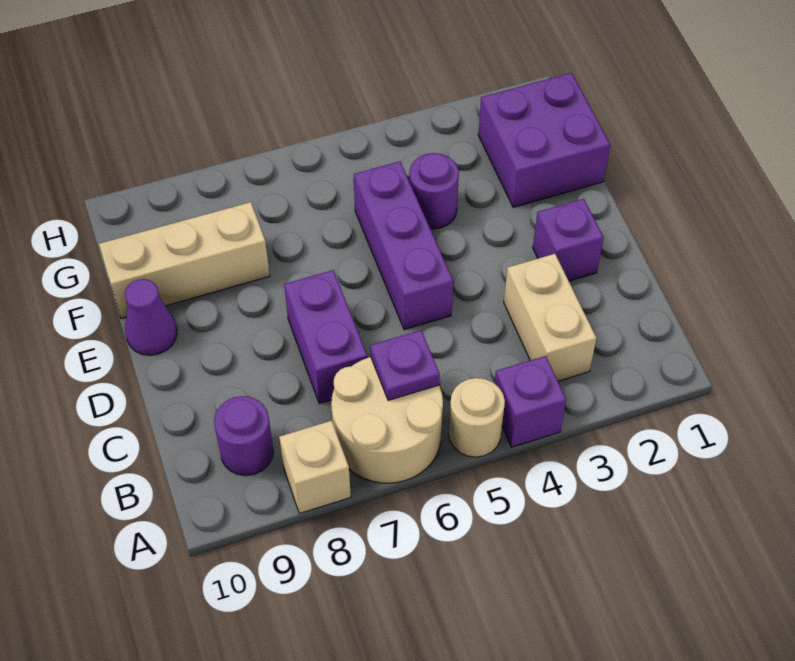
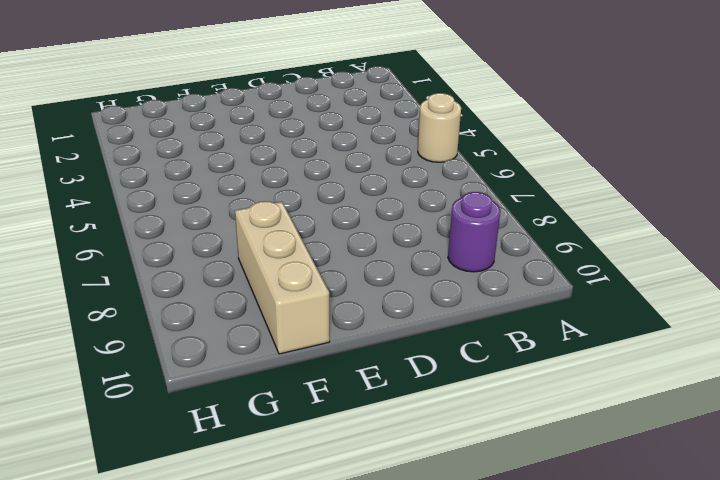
none -> purple brick A4 level 1
none -> tan round brick A6:B7 level 1
none -> tan brick A8 level 1

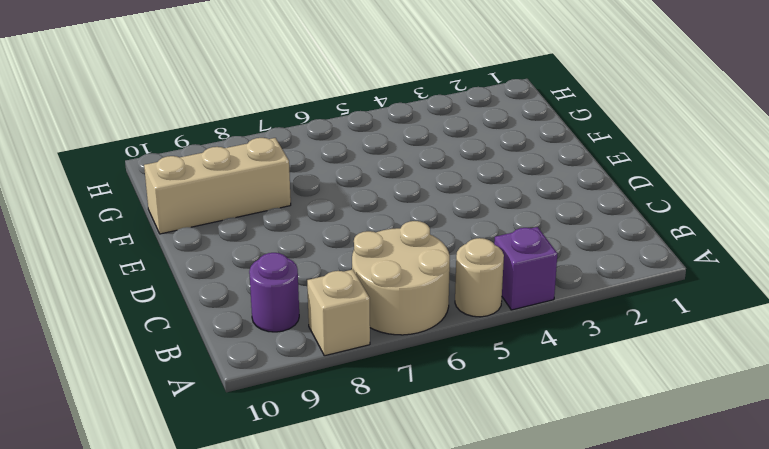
none -> tan brick B3:C3 level 1
none -> purple brick C7:D7 level 1
none -> purple brick D2 level 1

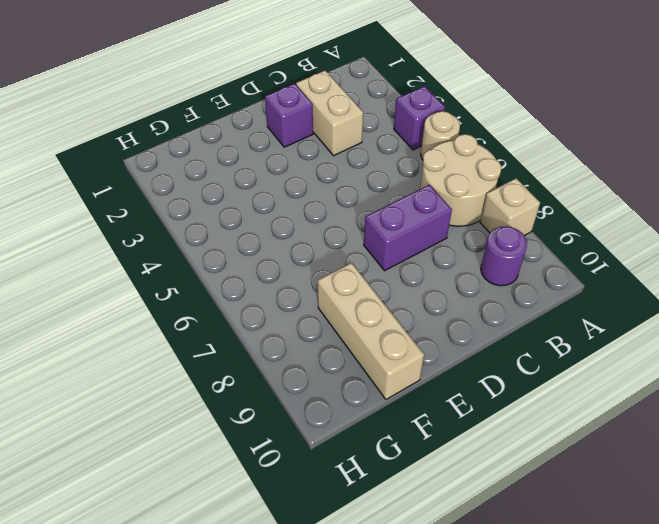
tan brick C2:C3 level 1 -> tan brick B3:C3 level 1
none -> purple brick D5:F5 level 1
none -> purple cone E10 level 1
none -> purple brick F1:G2 level 1

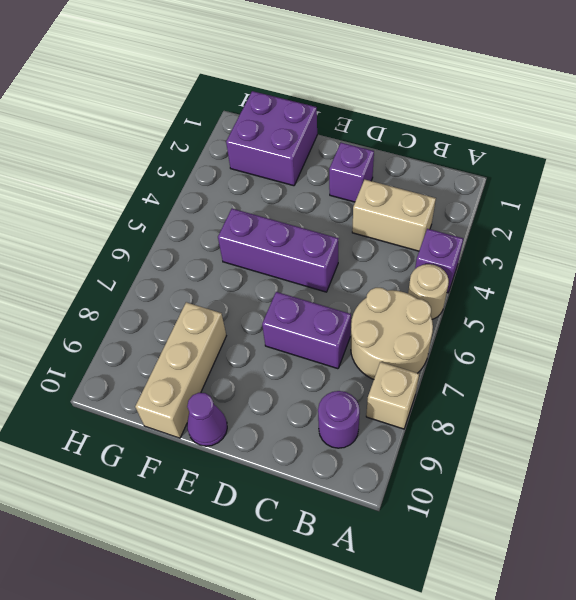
none -> purple round brick F4 level 1
none -> purple plate B6 level 2

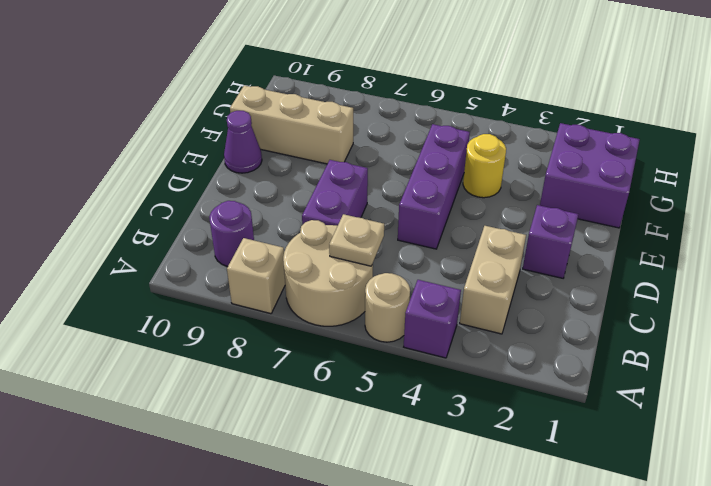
tan plate B6 level 2 -> purple plate B6 level 2
yellow round brick F4 level 1 -> purple round brick F4 level 1

